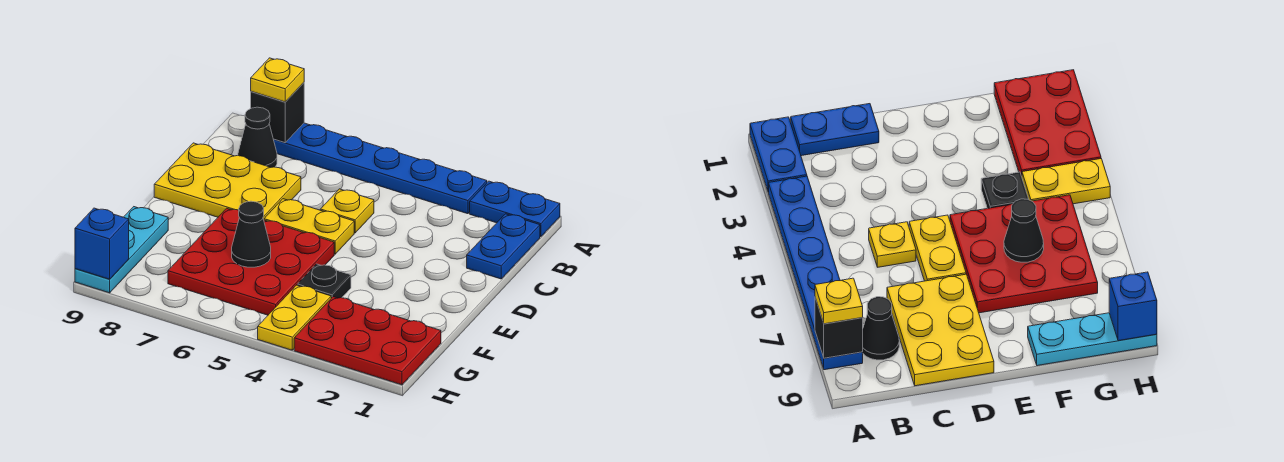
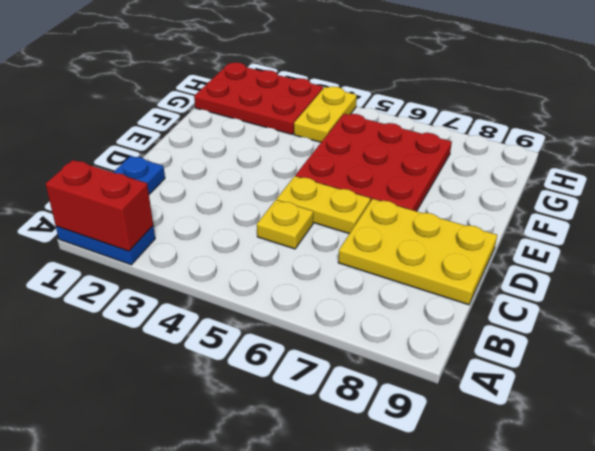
red brick A1:A2 level 2 -> none
none -> blue plate A3:A8 level 1
none -> black cone B8 level 1
none -> black plate F4 level 1

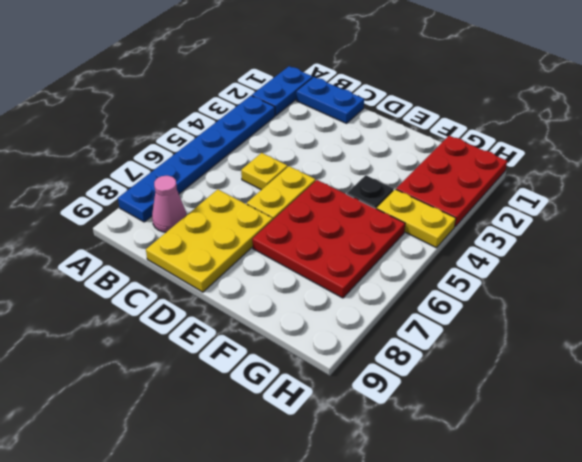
pink cone B8 level 1 -> black cone B8 level 1
none -> cyan plate F9:H9 level 1
none -> black brick A8 level 2
none -> black cone F6 level 2

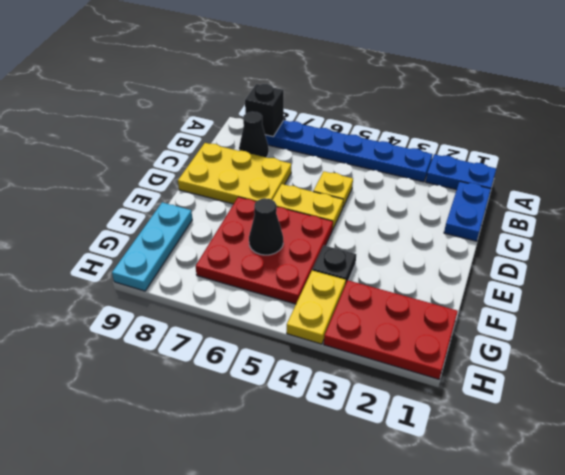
none -> blue brick H9 level 2
none -> yellow plate A8 level 3

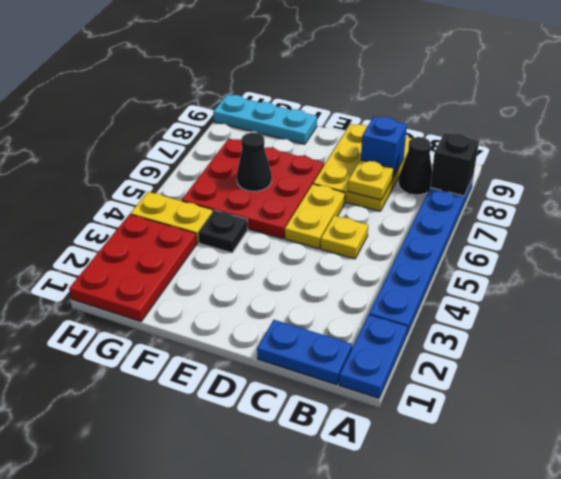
yellow plate C7 level 2 -> yellow plate A8 level 3
blue brick C8 level 2 -> blue brick H9 level 2

